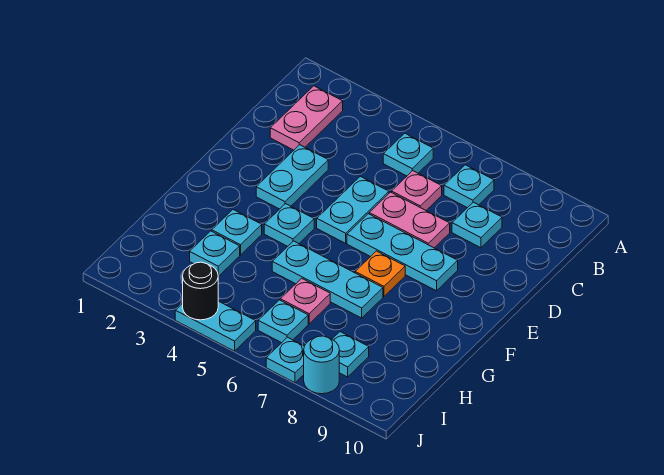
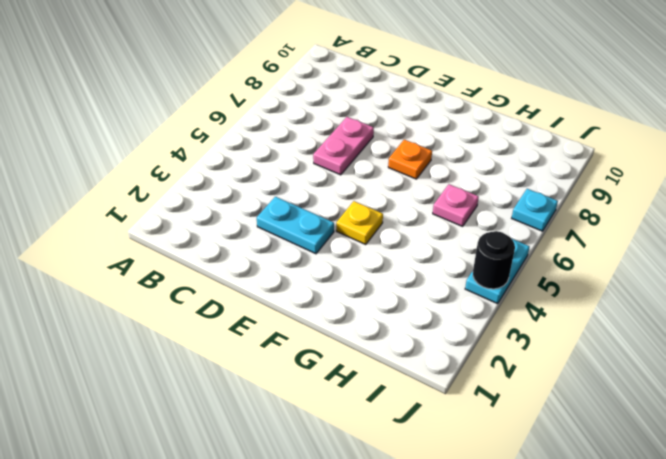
yellow plate F4 level 1 -> cyan plate F4 level 1
none -> pink plate B2:C2 level 1
none -> cyan plate B5 level 1
none -> cyan plate B7 level 1

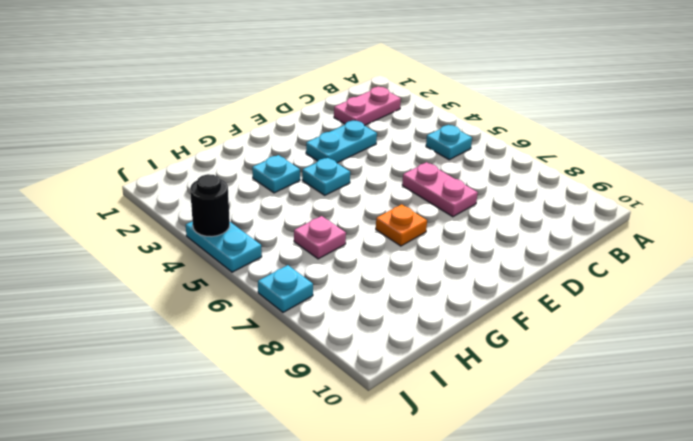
none -> cyan plate B7 level 1
none -> pink plate C6 level 1
none -> cyan plate C8 level 1

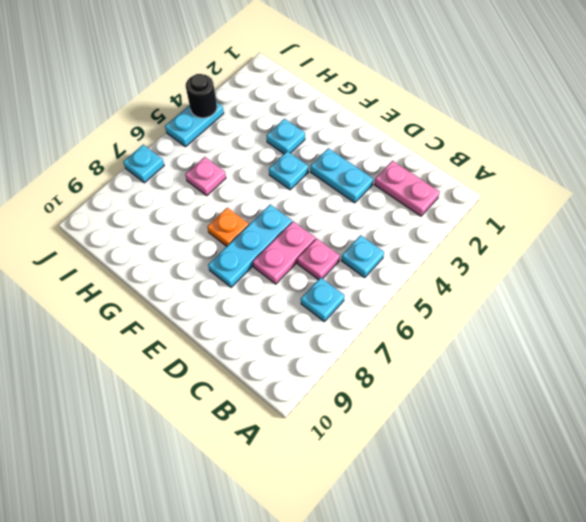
none -> cyan plate C8 level 1
none -> cyan plate D5:E5 level 1
none -> cyan plate G5:G7 level 1

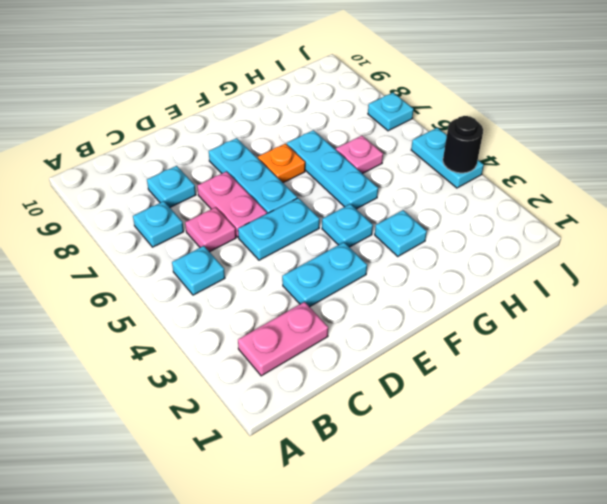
none -> cyan plate H3 level 1
none -> cyan plate I6 level 1
none -> cyan plate I8 level 1

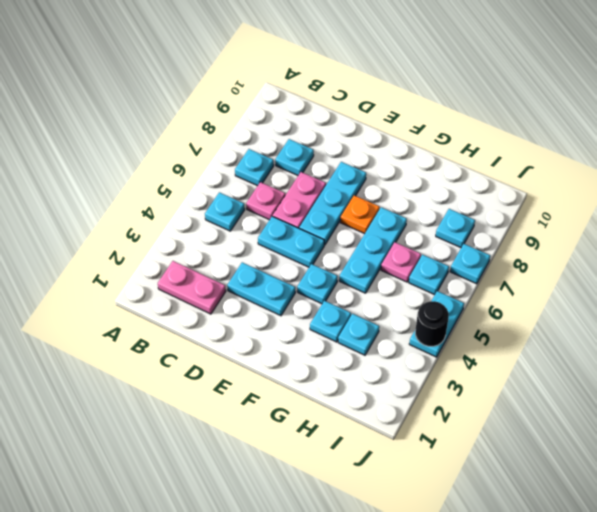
none -> cyan round brick J8 level 1

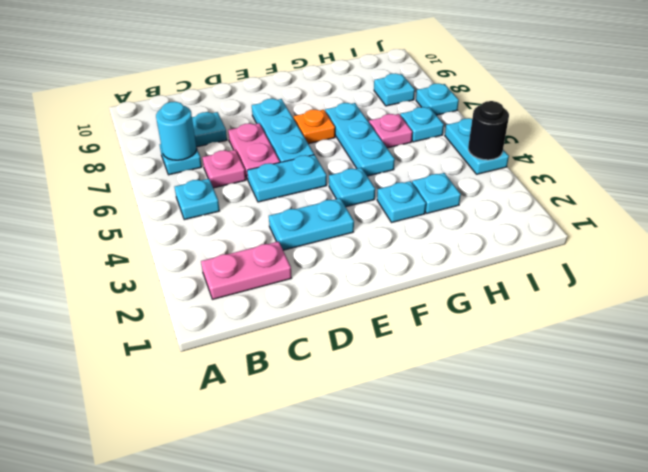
cyan round brick B7 level 2 -> cyan round brick J8 level 1

